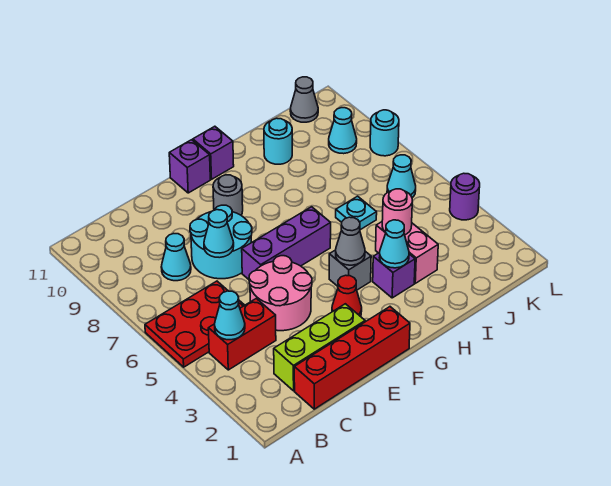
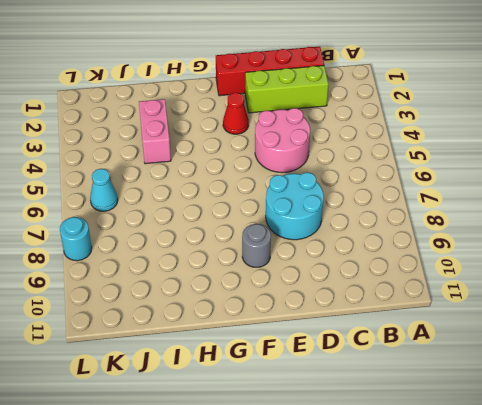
none -> red plate A5:C6 level 1
none -> red brick B4:C4 level 1
none -> cyan cone C8 level 1

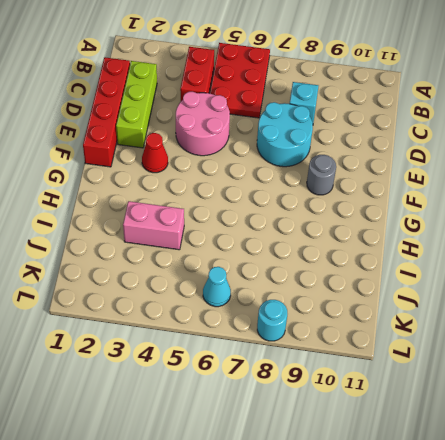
cyan brick C8 level 1 -> cyan cone C8 level 1
none -> purple brick E6:G6 level 1
none -> purple brick F11 level 1
none -> grey brick G4 level 1

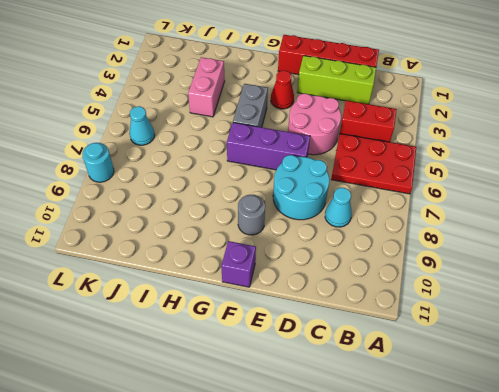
grey brick G4:G5 level 1 -> grey brick G4 level 1
none -> purple brick G11 level 1
none -> purple brick H3 level 1
none -> cyan plate I6 level 1

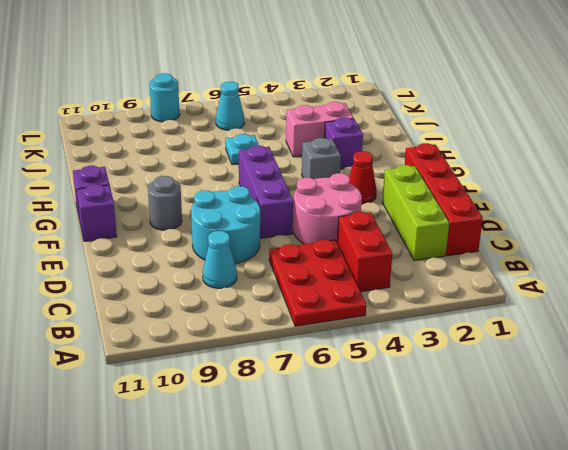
none -> cyan round brick I10 level 1
none -> cyan cone K9 level 1
none -> grey cone K11 level 1

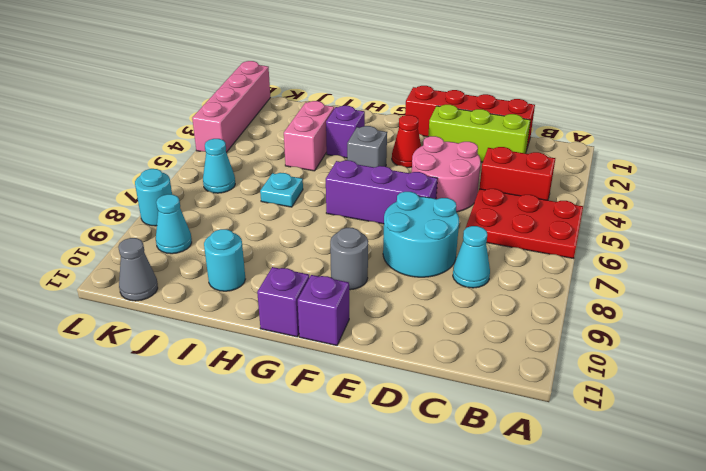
pink brick L1:L4 level 1 -> purple round brick L4 level 1
none -> cyan cone B4 level 2
none -> cyan cone D7 level 2
none -> grey cone G4 level 2

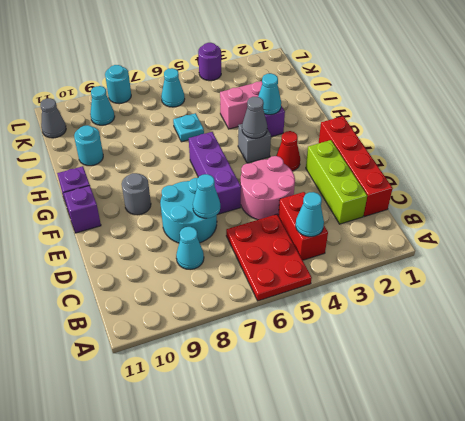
none -> pink round brick I4 level 2

